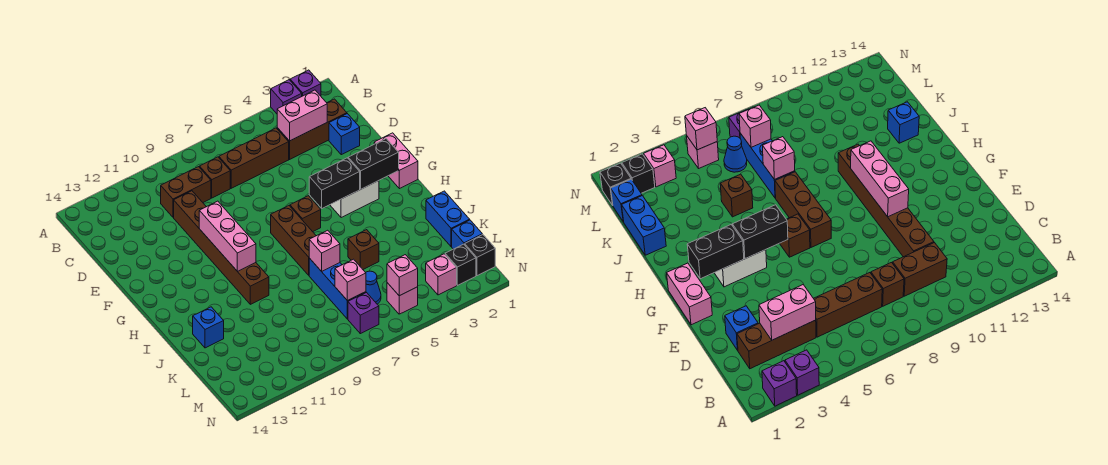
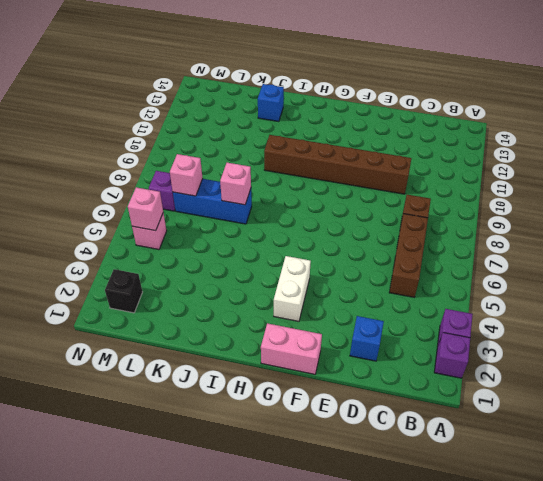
none -> brown brick C2:C4 level 1
none -> brown brick C9:C10 level 1
none -> brown brick G6 level 1
none -> brown brick G7:I7 level 1

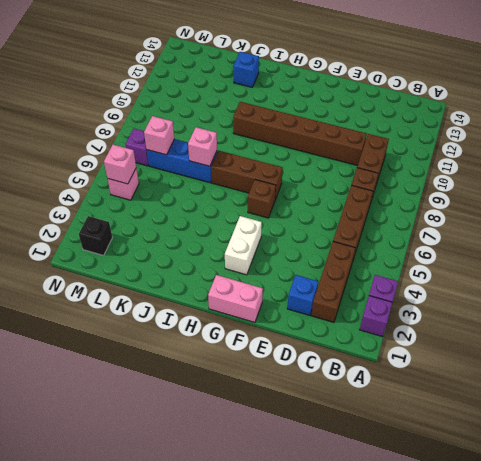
none -> blue brick J1:K1 level 1
none -> brown brick J5 level 1
none -> blue brick L1 level 1
none -> blue cone L6 level 1

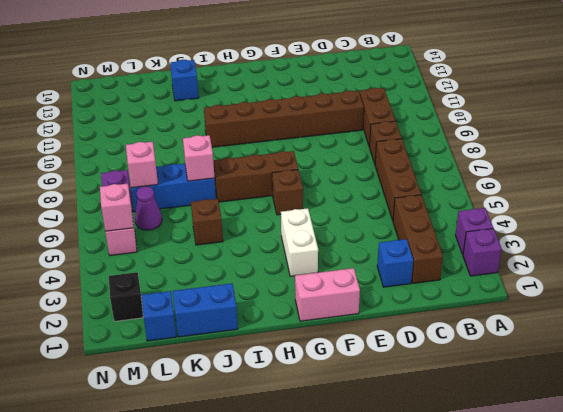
purple cone L6 level 1 -> blue cone L6 level 1
none -> black brick M1 level 1
none -> pink brick M3 level 1
none -> pink brick C3:C4 level 2
none -> pink brick F10:H10 level 2

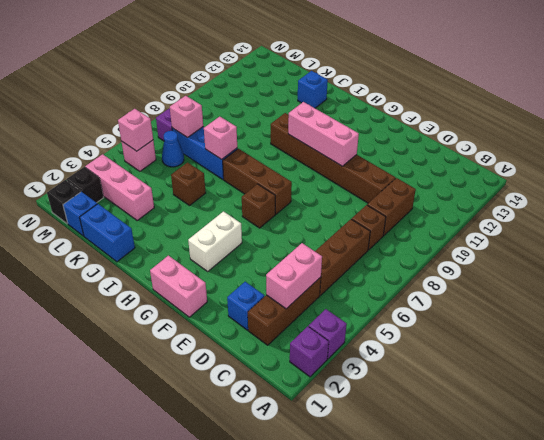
pink brick K3:M3 level 1 -> pink brick M3 level 1
none -> black brick G2:G3 level 2
none -> black brick G4:G5 level 2

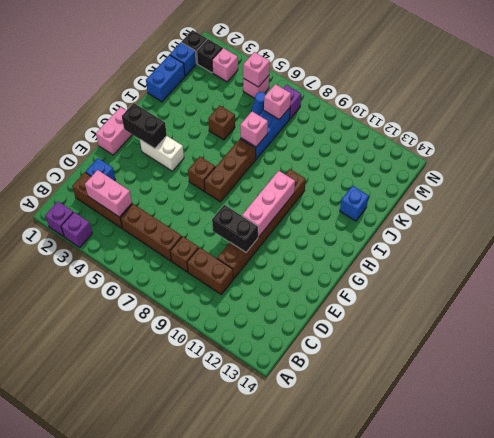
black brick E9:E10 level 2 -> black brick G4:G5 level 2

